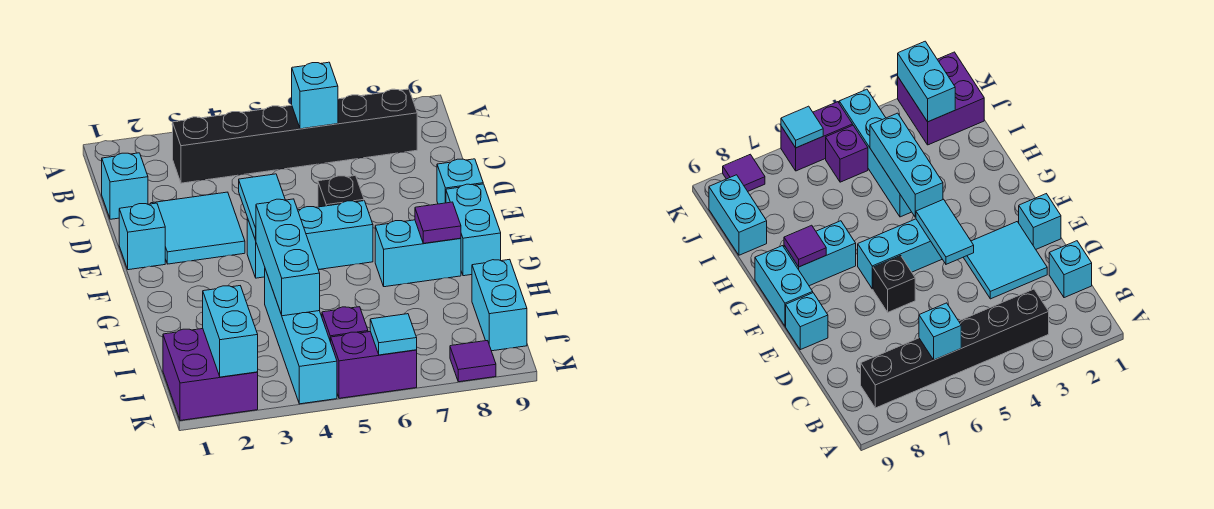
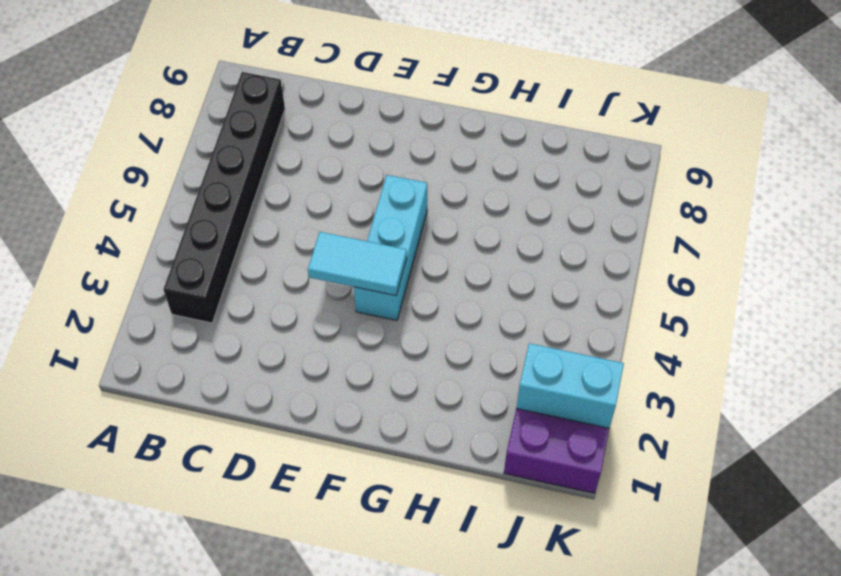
none -> cyan brick C1 level 1
none -> cyan tile D2:E3 level 1
none -> cyan brick E1 level 1

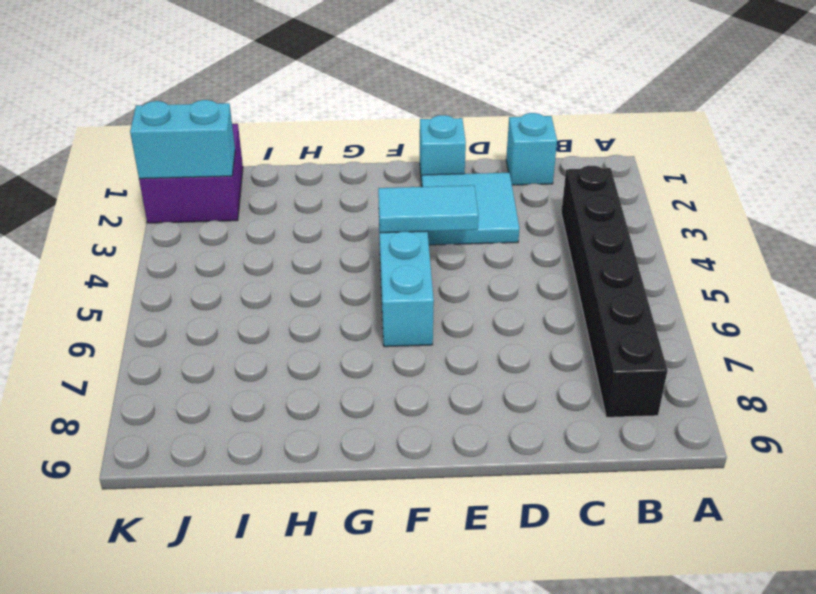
none -> black brick E6 level 1
none -> cyan brick E9 level 1
none -> cyan brick F9:G9 level 1

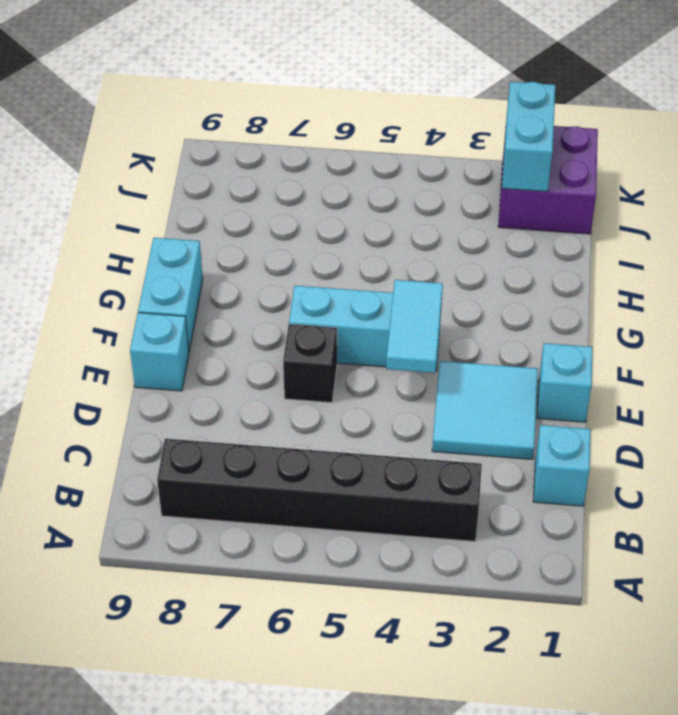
none -> cyan brick G7:G8 level 1
none -> cyan brick H4:K4 level 1
none -> cyan brick I9:J9 level 1

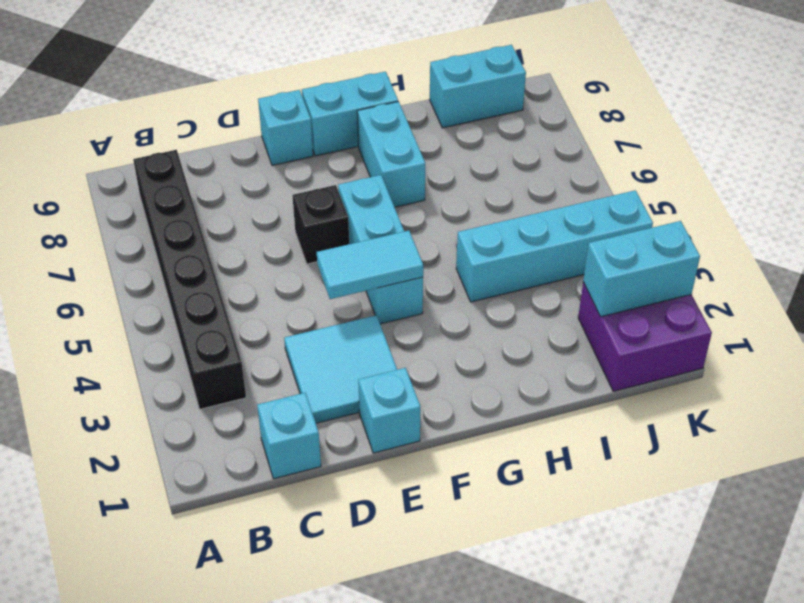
none -> purple brick J5 level 1
none -> purple brick K5:K6 level 1
none -> purple tile K8 level 1

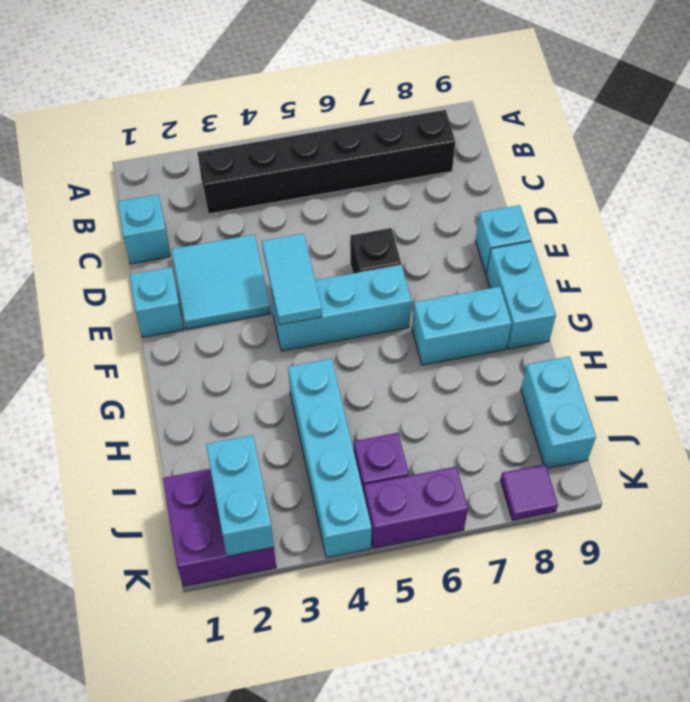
none -> cyan brick B6 level 2
none -> cyan brick G4:I4 level 2
none -> purple tile G8 level 2

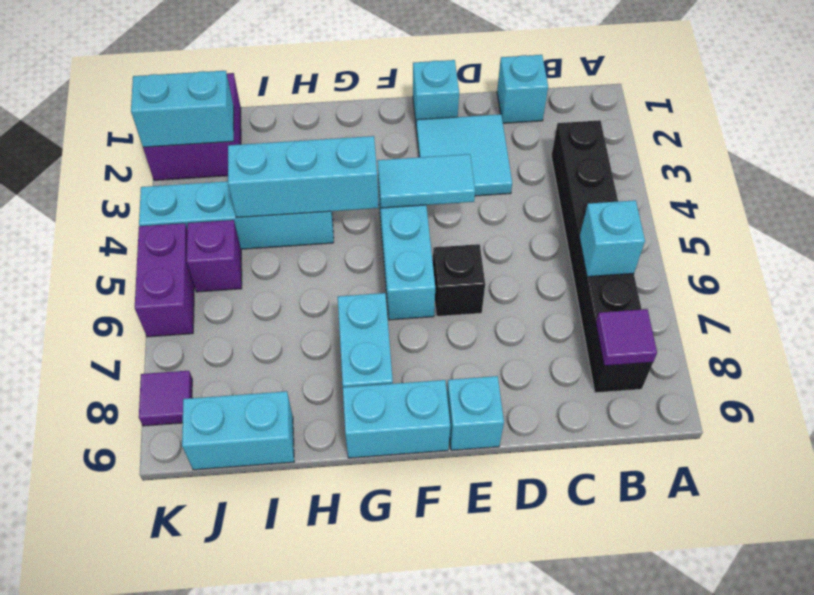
purple tile B8 level 2 -> purple tile G8 level 2
none -> cyan tile K6 level 2

